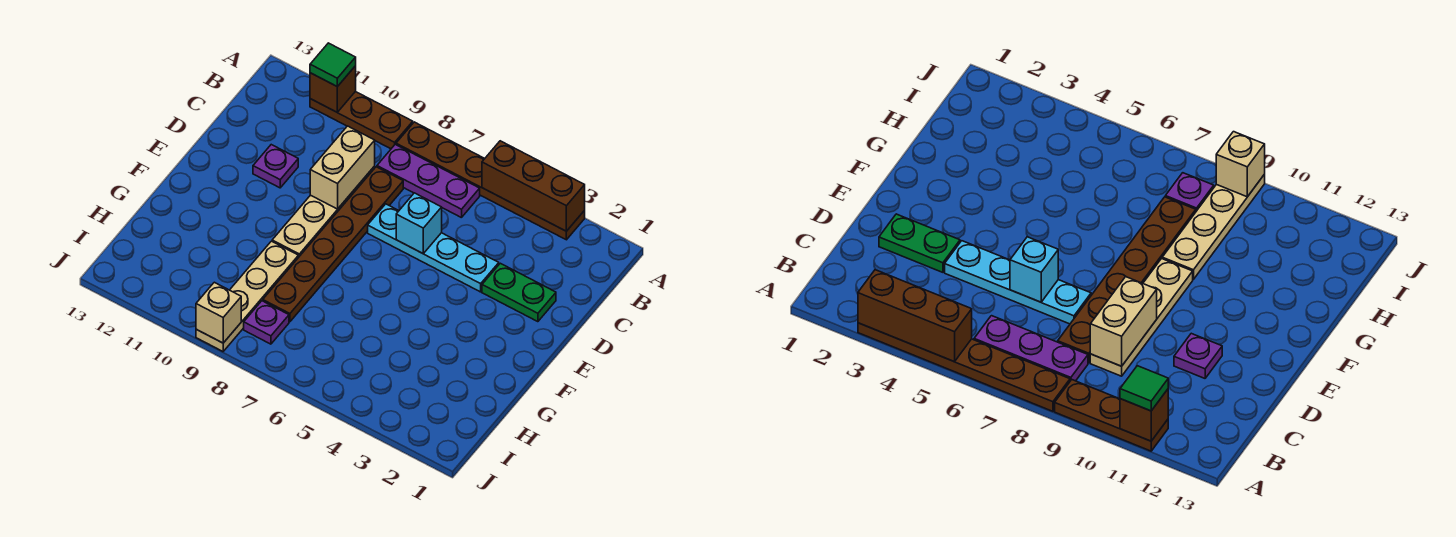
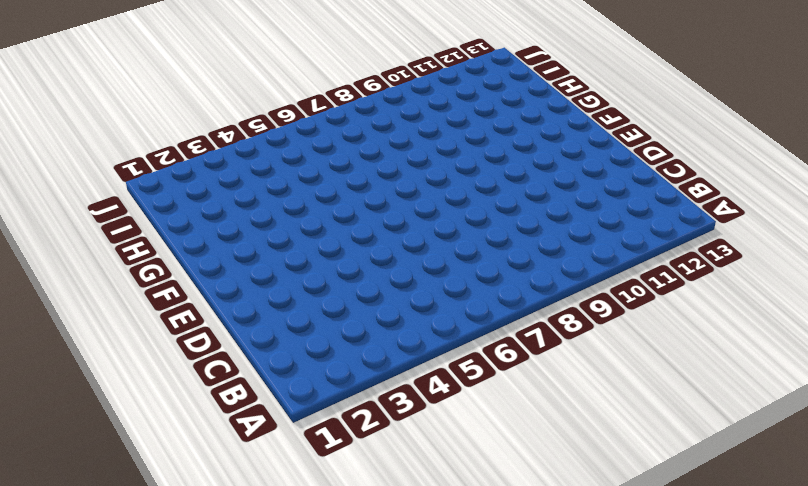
none -> brown plate A3:A8 level 1
none -> brown plate A9:A11 level 1
none -> purple plate B6:B8 level 1

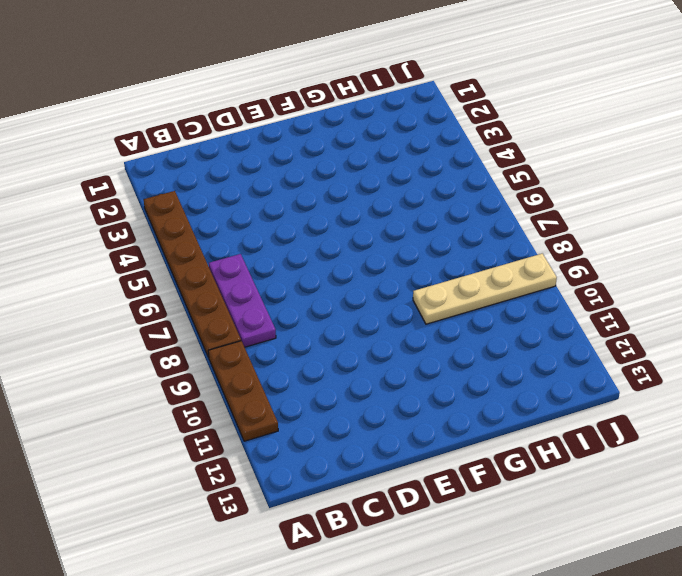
none -> brown plate C8:H8 level 1
none -> tan plate C9:F9 level 1
none -> green plate D2:D3 level 1

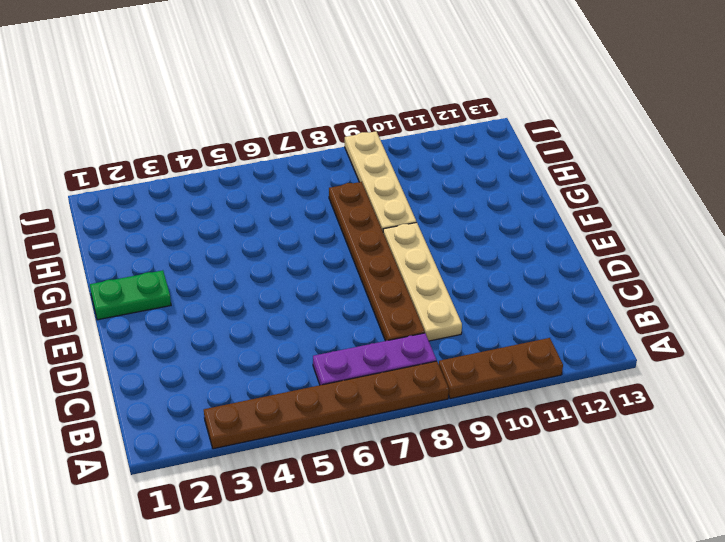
green plate F1:F2 level 1 -> green plate D2:D3 level 1
none -> cyan plate D4:D7 level 1
none -> purple plate D11 level 1
none -> purple plate I8 level 1

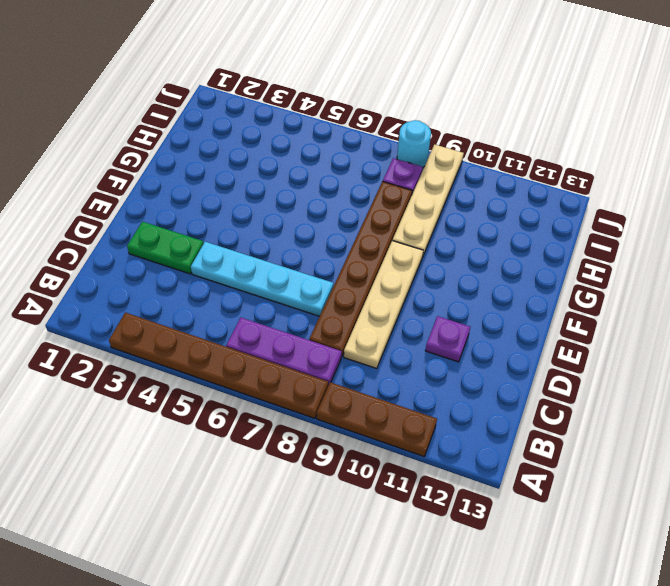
cyan round brick J8 level 1 -> none
none -> brown brick A3:A5 level 2
none -> brown brick A11 level 2
none -> tan brick C9:D9 level 2

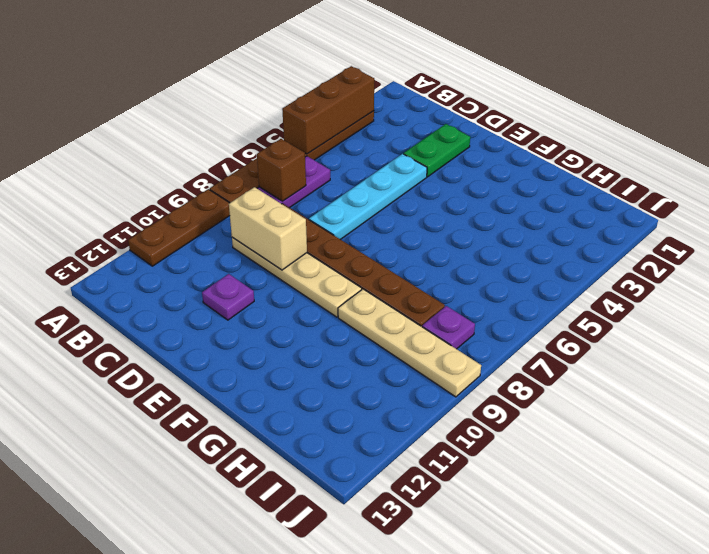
brown brick B7 level 2 -> brown brick A11 level 2
none -> cyan brick D6 level 2
none -> tan brick J9 level 2
none -> green tile A11 level 3

